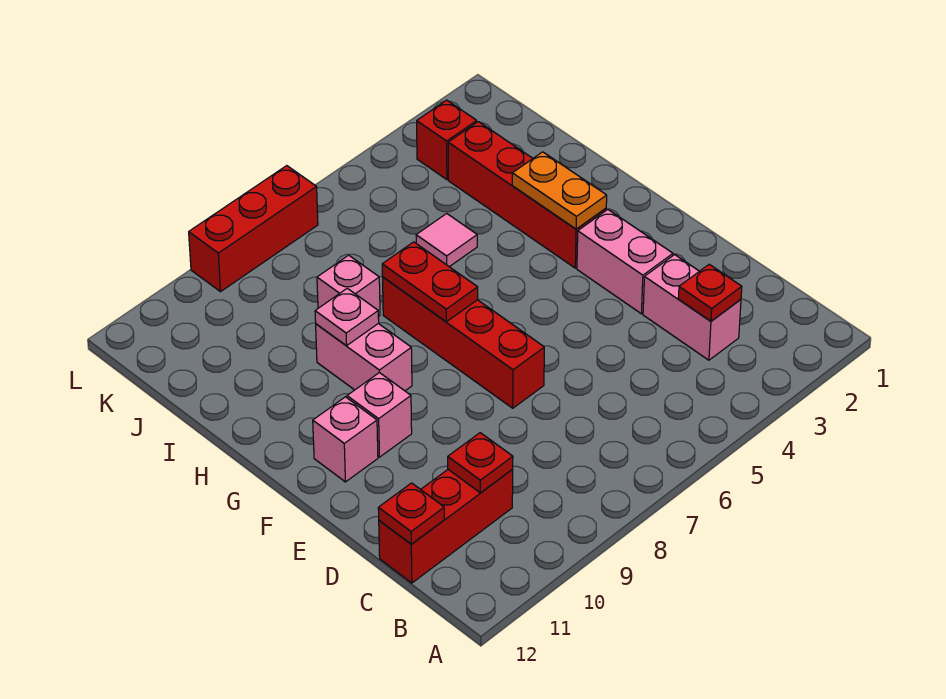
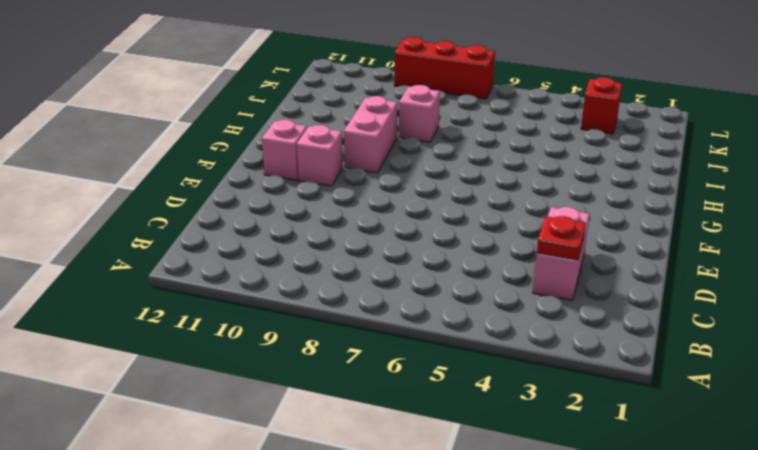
none -> red brick C10:C12 level 1
none -> pink brick E3:F3 level 1
none -> red brick E7:H7 level 1

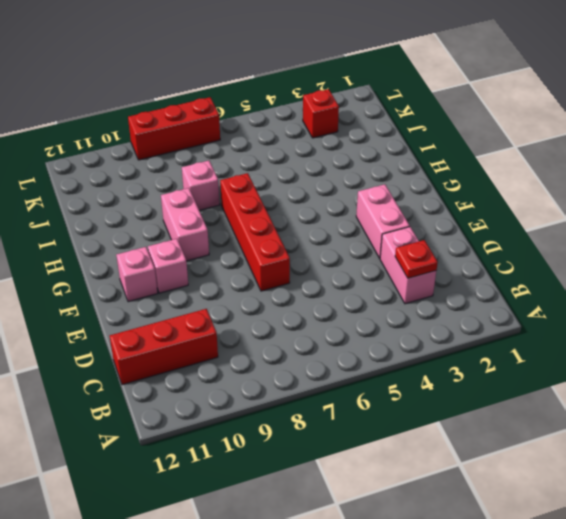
none -> red brick G3:J3 level 1
none -> pink tile I5 level 1
none -> red plate C10 level 2

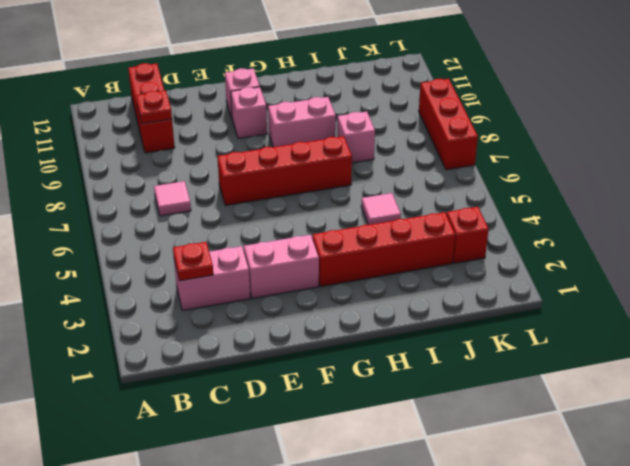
pink tile C7 level 1 -> none
none -> red plate C12 level 2
none -> orange plate G3:H3 level 2
none -> red plate G7:H7 level 2

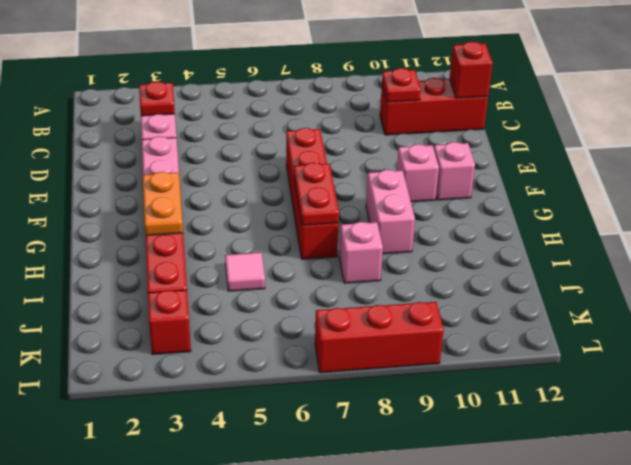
red brick C12 level 2 -> red plate C12 level 2
none -> pink plate H9 level 2

